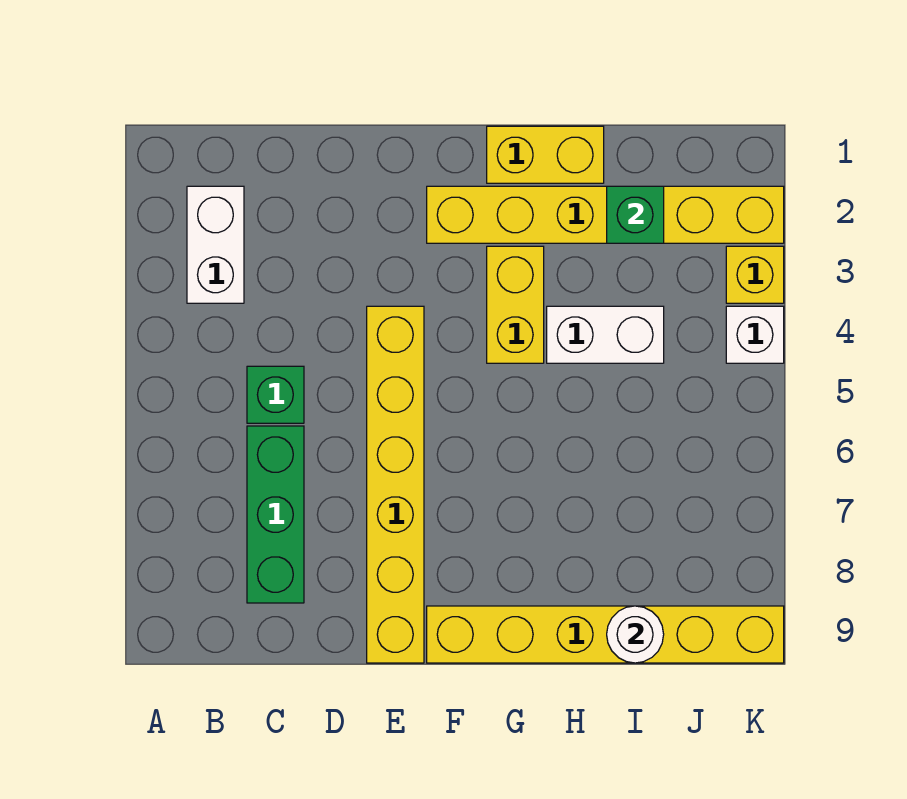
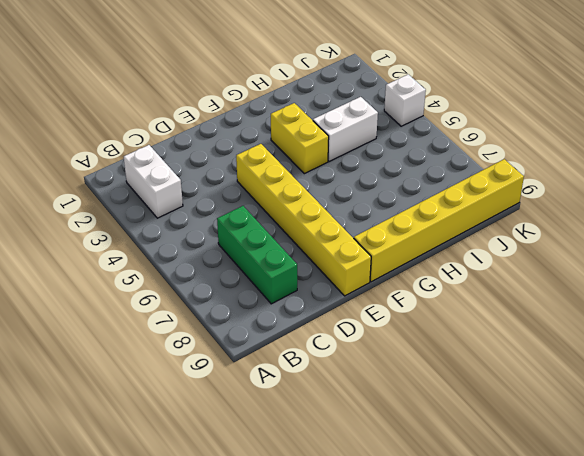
none -> green brick C5 level 1
none -> yellow brick F2:K2 level 1
none -> yellow brick G1:H1 level 1

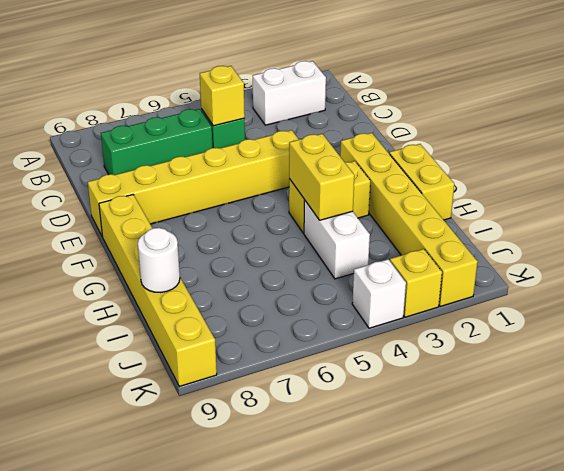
yellow brick C5 level 2 -> none
yellow brick G4:H4 level 2 -> none
none -> green brick I2 level 2

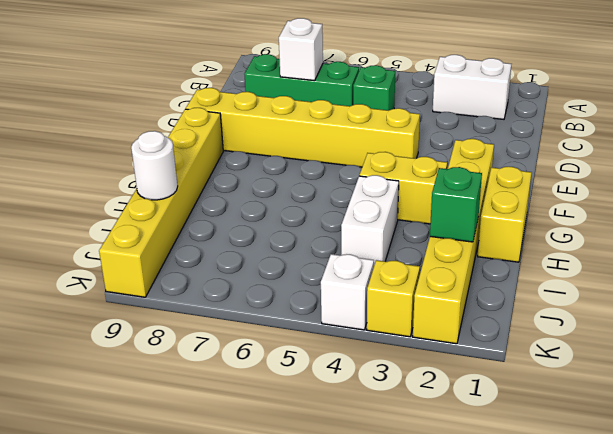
white brick C7 level 2 -> none

